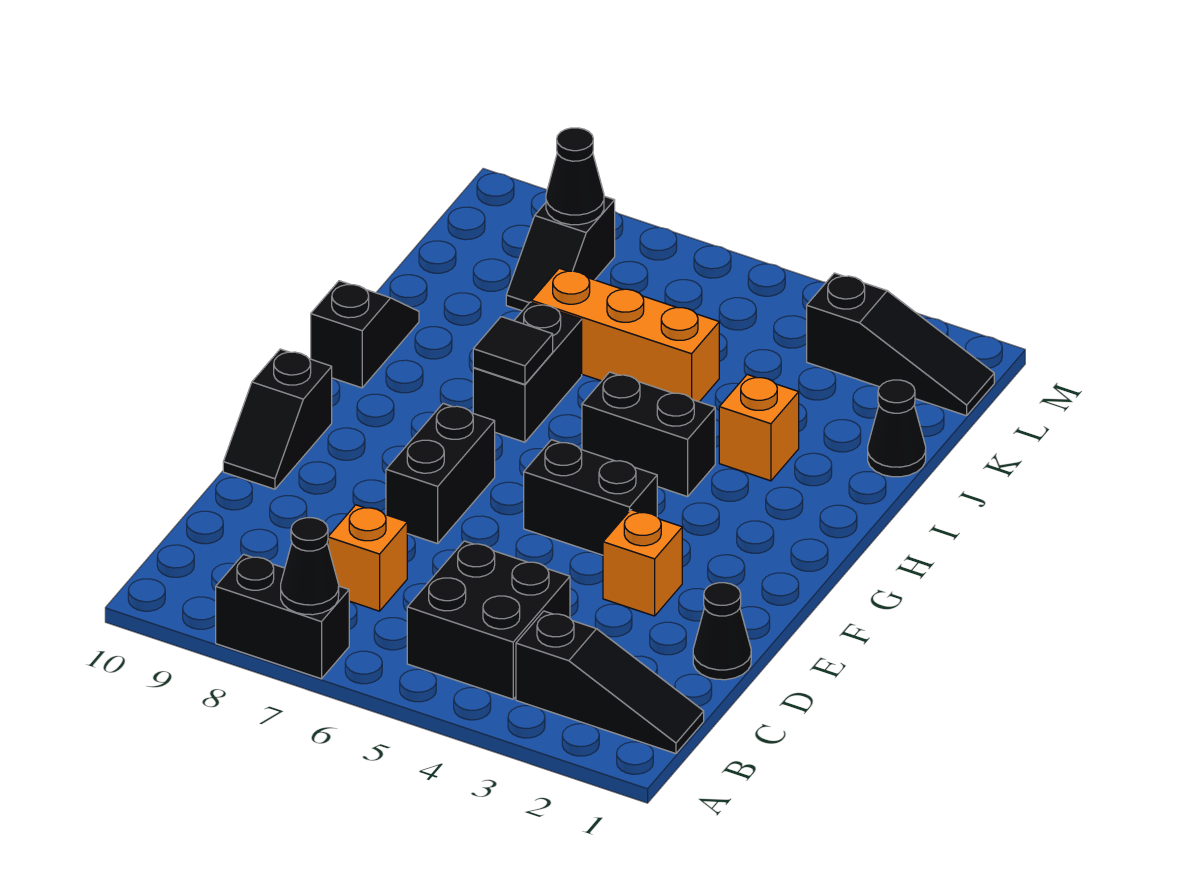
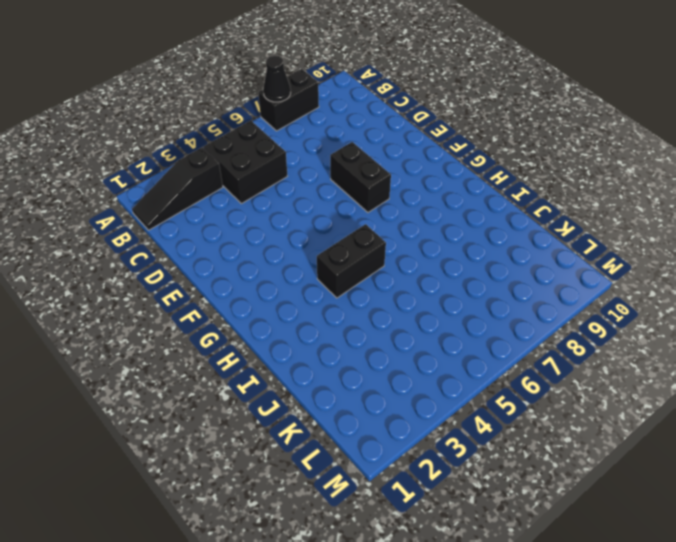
none -> orange brick C7 level 1
none -> black cone D1 level 1
none -> orange brick E3 level 1

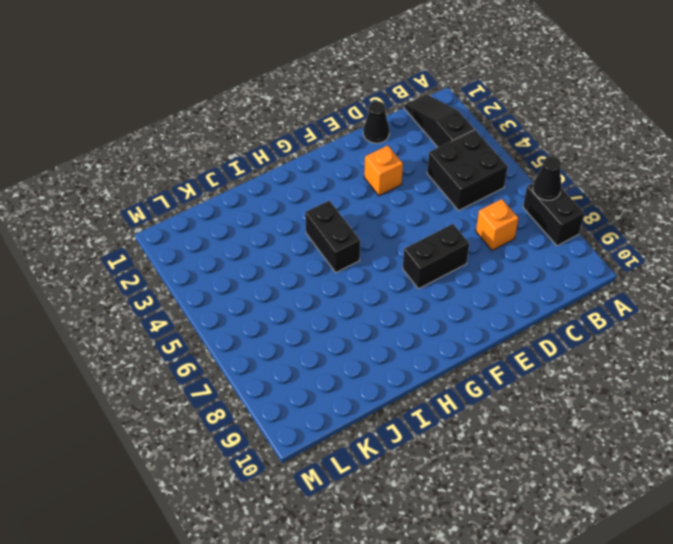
none -> black slope E10:F10 level 1 top F
none -> black brick F4:F5 level 1
none -> black brick H7:I7 level 1

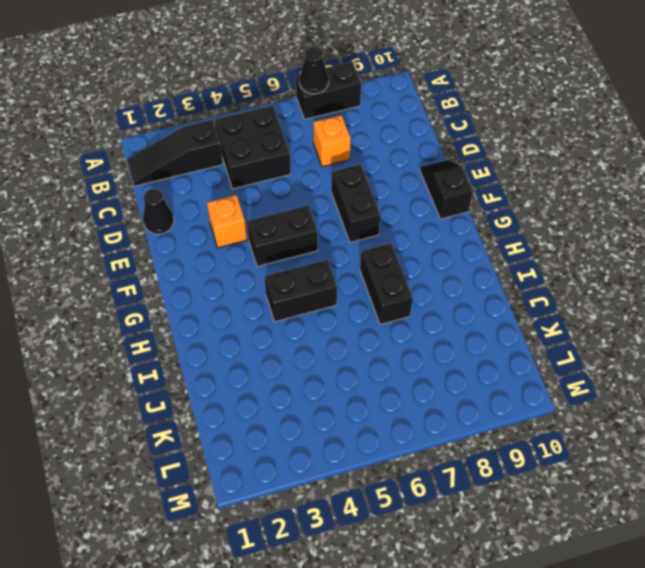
none -> black slope H10:I10 level 1 top H
none -> orange brick I3 level 1
none -> black cone J1 level 1

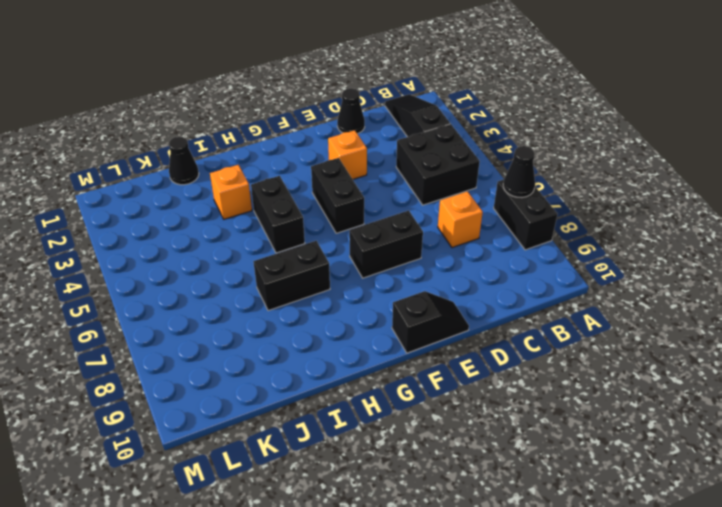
none -> black slope H10:I10 level 1 top H
none -> orange brick J5:J7 level 1
none -> black slope K8:L8 level 1 top L

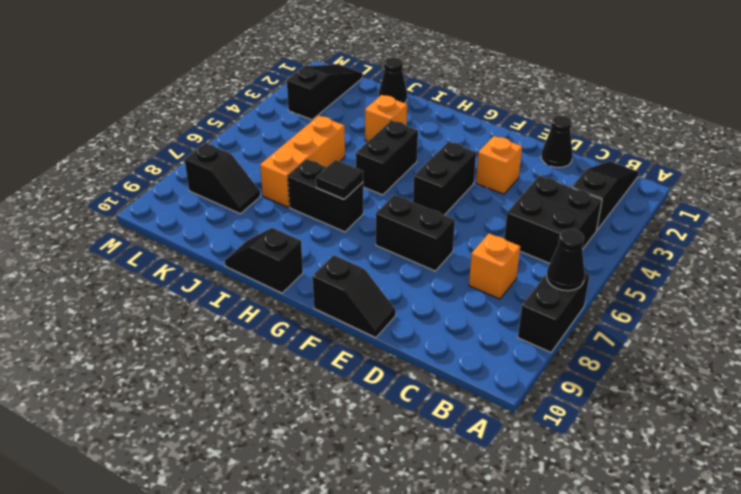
none -> black cone L8 level 2

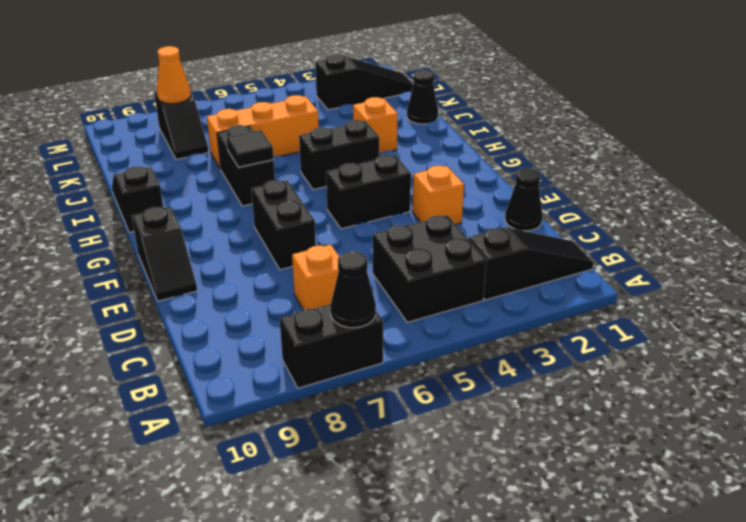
orange cone L8 level 2 -> black cone L8 level 2

